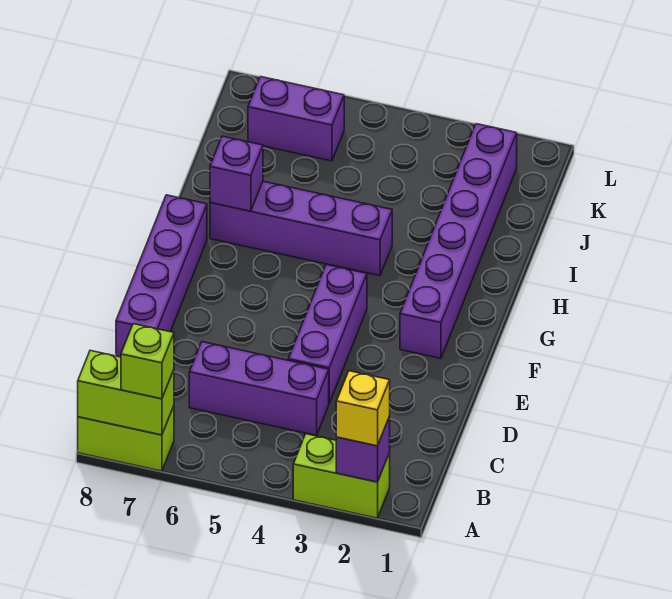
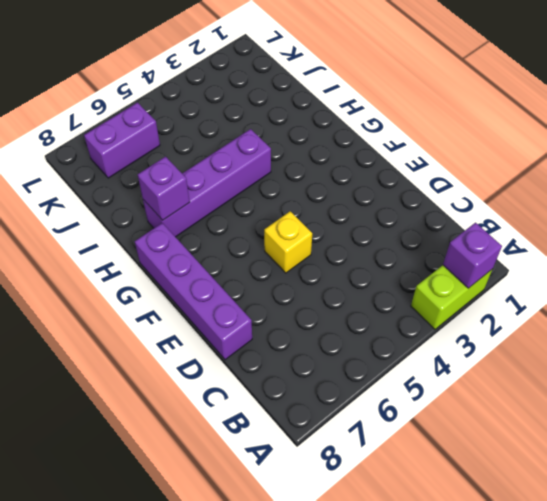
yellow brick E5 level 1 -> yellow brick A2 level 3
none -> lime brick A7:A8 level 1
none -> purple brick C4:C6 level 1
none -> purple brick D4:F4 level 1

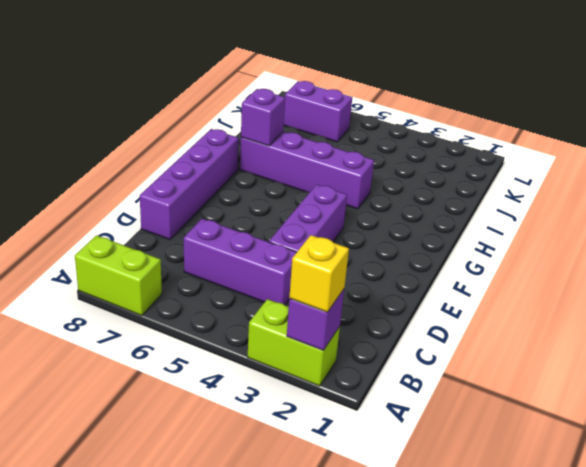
none -> purple brick F2:K2 level 1
none -> lime brick A7:A8 level 2
none -> lime brick A7 level 3

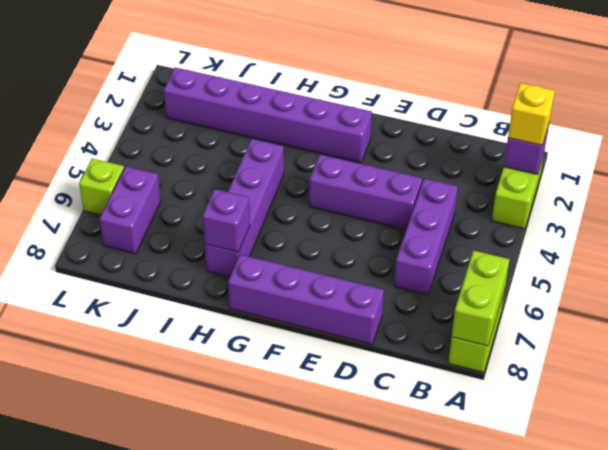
lime brick L6 level 1 -> lime brick A7 level 3

